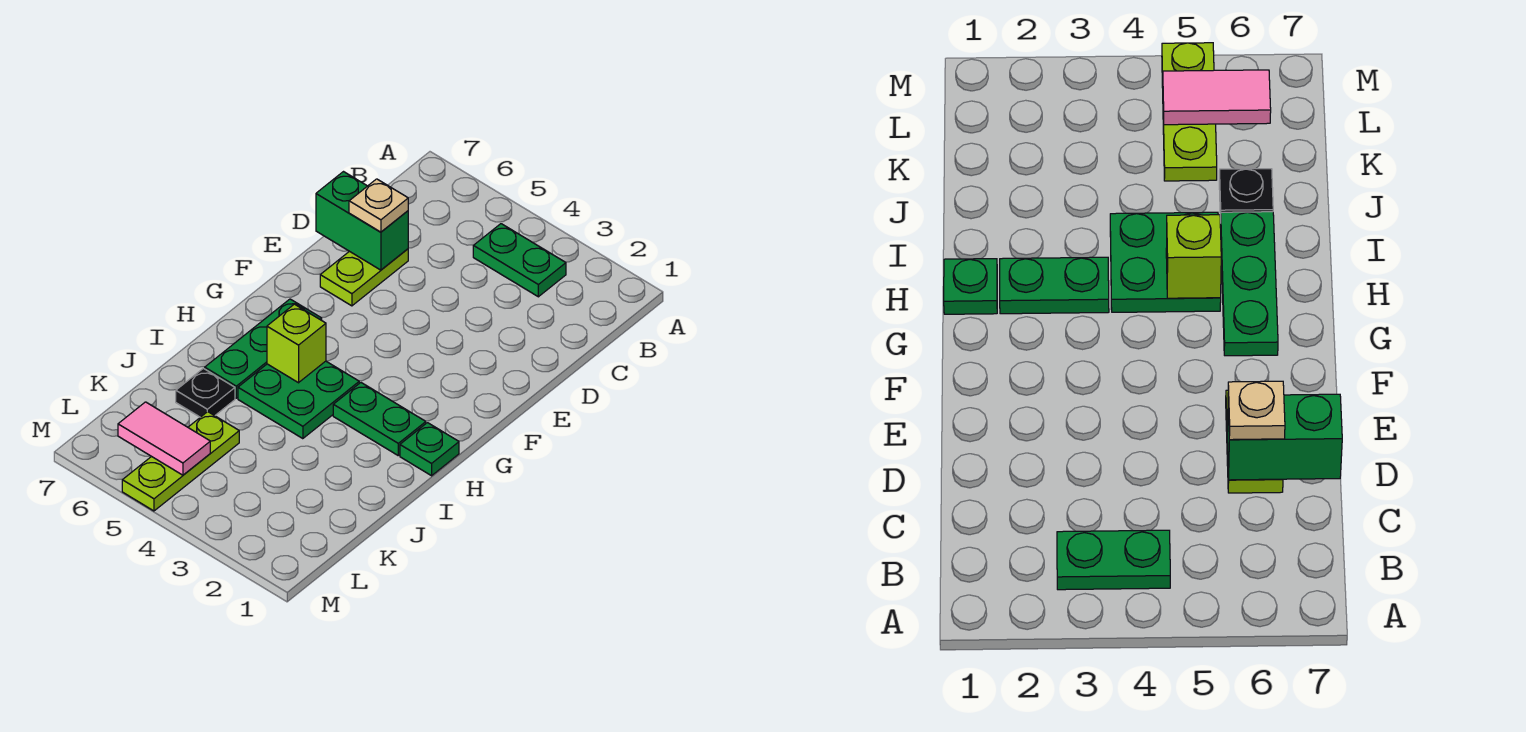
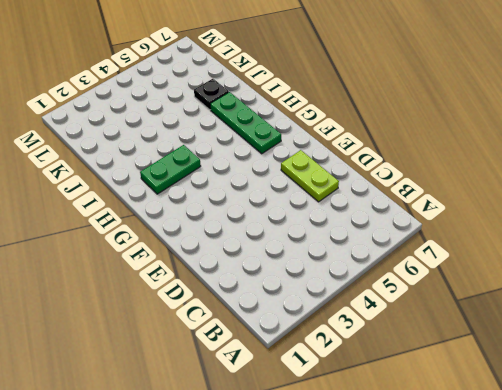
none -> green plate B3:B4 level 1
none -> green plate H1 level 1
none -> green plate H4:I5 level 1

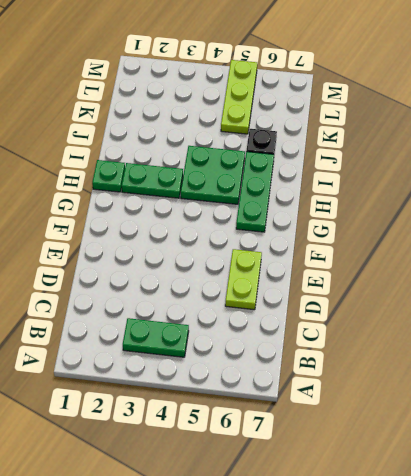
none -> green brick D6:D7 level 2
none -> lime brick H5 level 2
none -> pink tile L5:L6 level 2

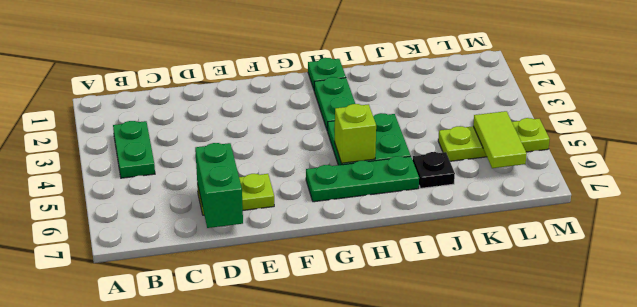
lime tile L5:L6 level 2 -> pink tile L5:L6 level 2
none -> tan plate D6 level 3

